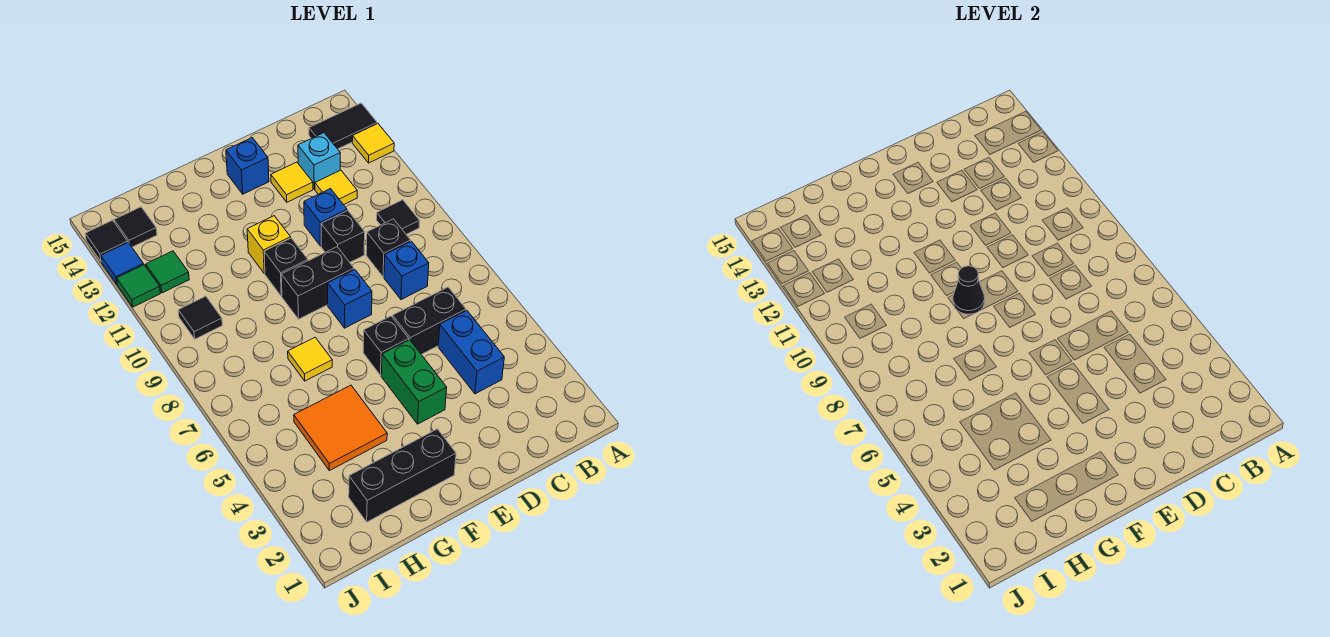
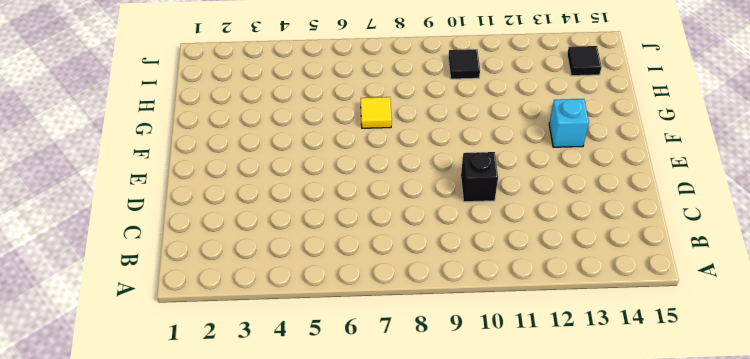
cyan brick F13 level 1 -> cyan brick C13 level 1
none -> yellow tile A13 level 1
none -> black tile A14:B14 level 1
none -> black tile B10 level 1

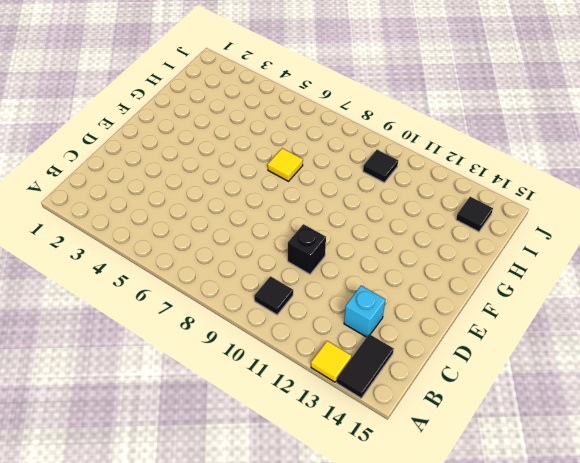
none -> blue brick C4:C5 level 1
none -> black brick C6:D6 level 1
none -> blue brick C8 level 1

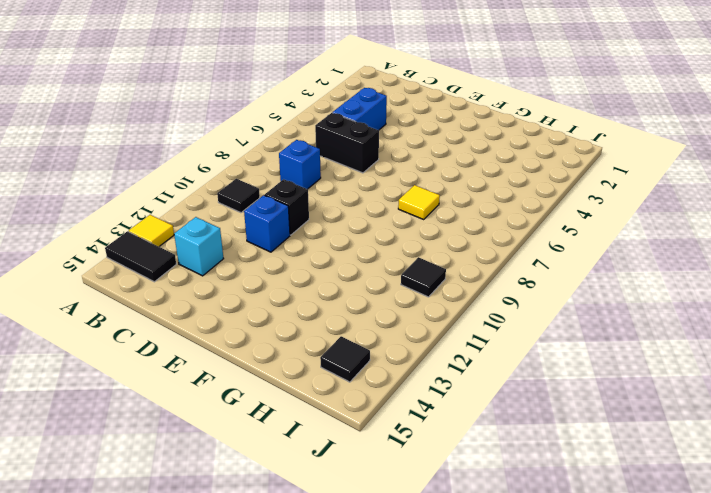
none -> black brick C9 level 1
none -> yellow tile C12 level 1
none -> yellow tile D13 level 1

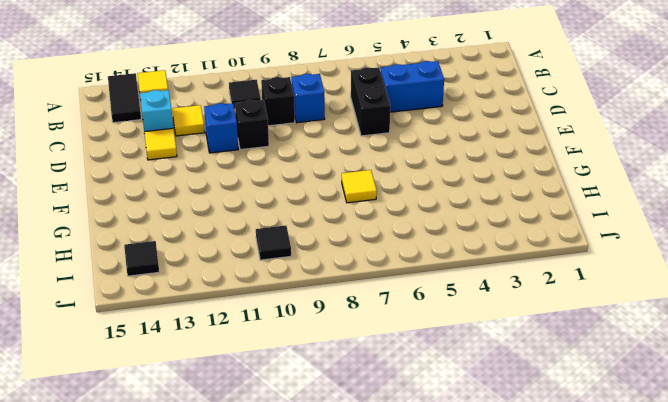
none -> green brick E4:E5 level 1
none -> black brick E6 level 1
none -> blue brick E8 level 1

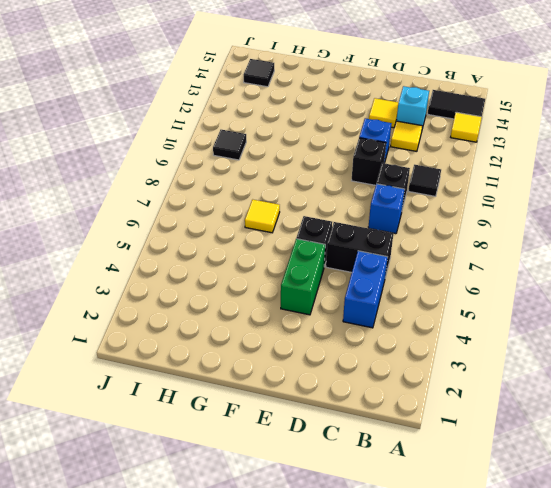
none -> blue brick E8 level 1
none -> black brick E9:F9 level 1
none -> blue brick E14 level 1

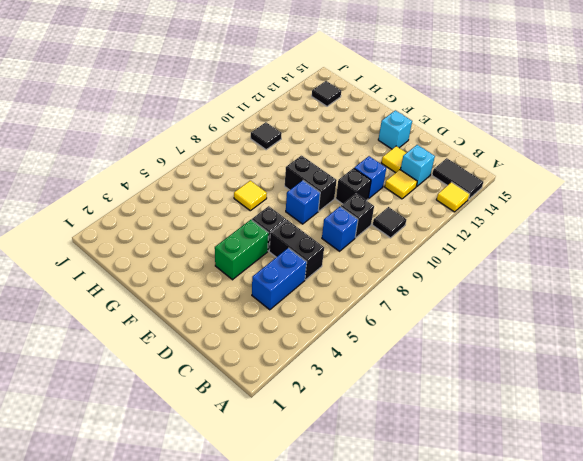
cyan brick E14 level 1 -> blue brick E14 level 1
none -> black brick F2:H2 level 1
none -> black brick F10 level 1
none -> yellow brick F11 level 1

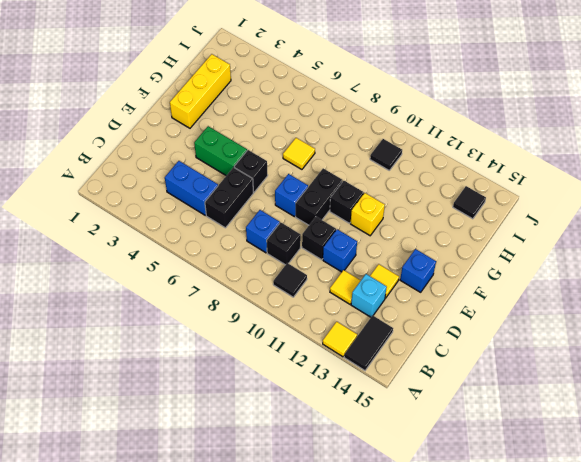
yellow brick F2:H2 level 1 -> black brick F2:H2 level 1
none -> orange tile G4:H5 level 1
none -> green tile I12 level 1
none -> green tile J12 level 1

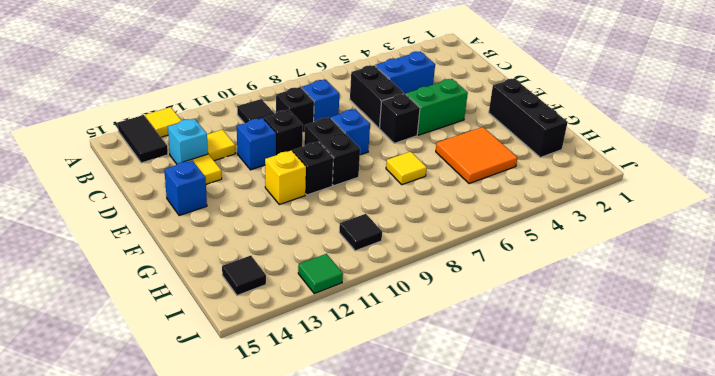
none -> green tile I12 level 1
none -> blue tile J13 level 1
none -> black tile J14 level 1

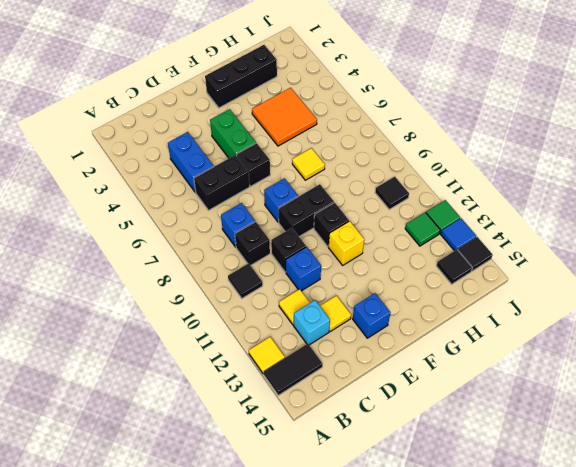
none -> black cone F9 level 2

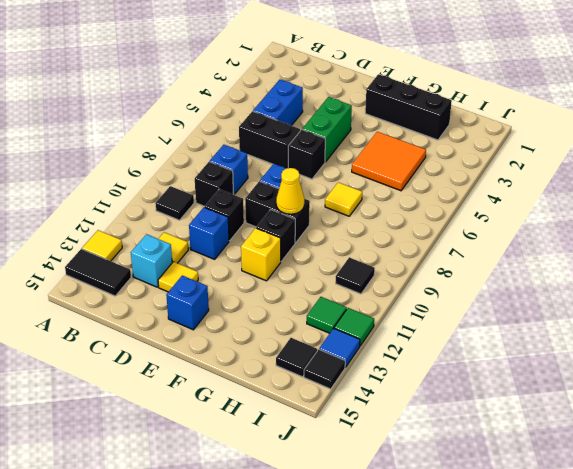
yellow cone F9 level 2 -> black cone F9 level 2

